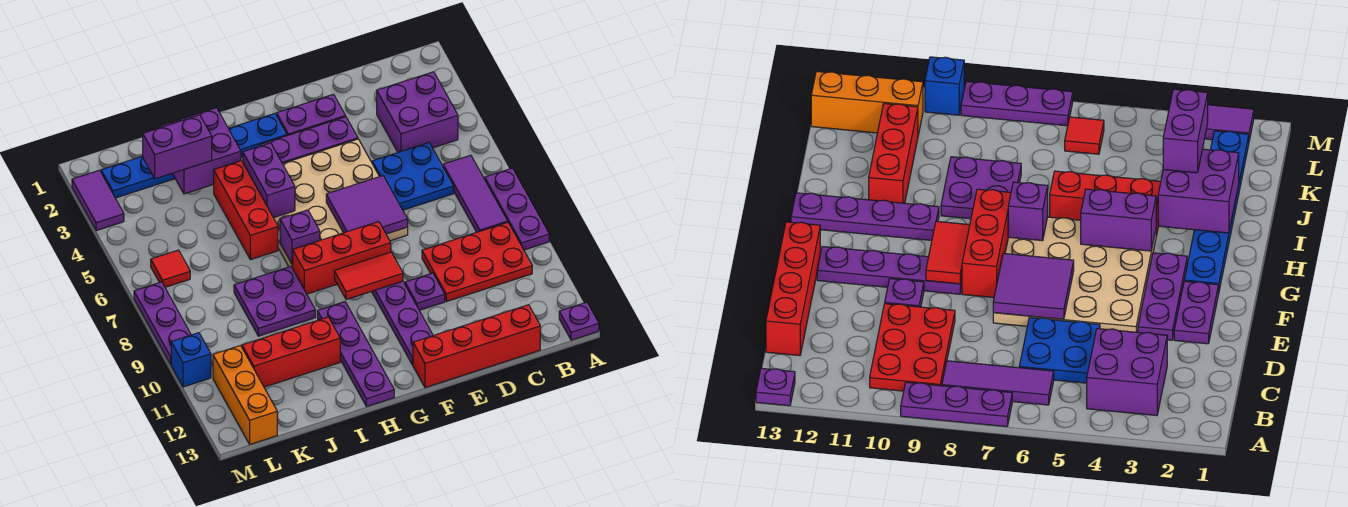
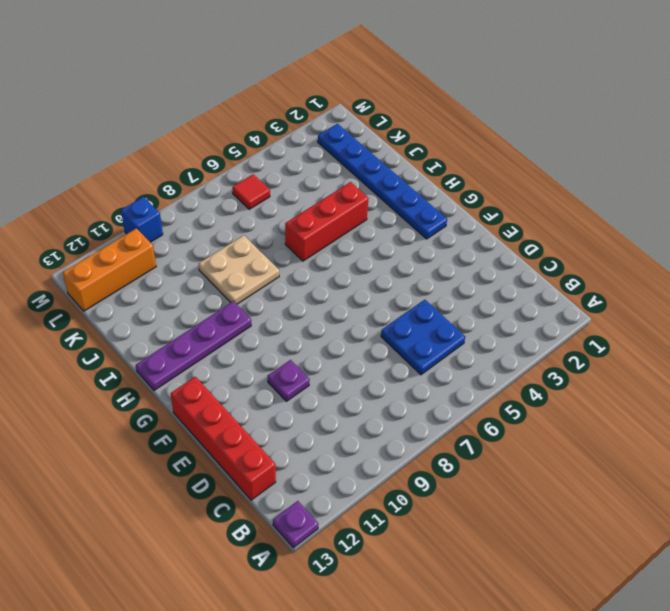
tan plate I8:J9 level 1 -> purple plate I8:J9 level 1
none -> purple plate A7:A9 level 1
none -> purple brick B3:C4 level 1
none -> purple tile B6:B8 level 1

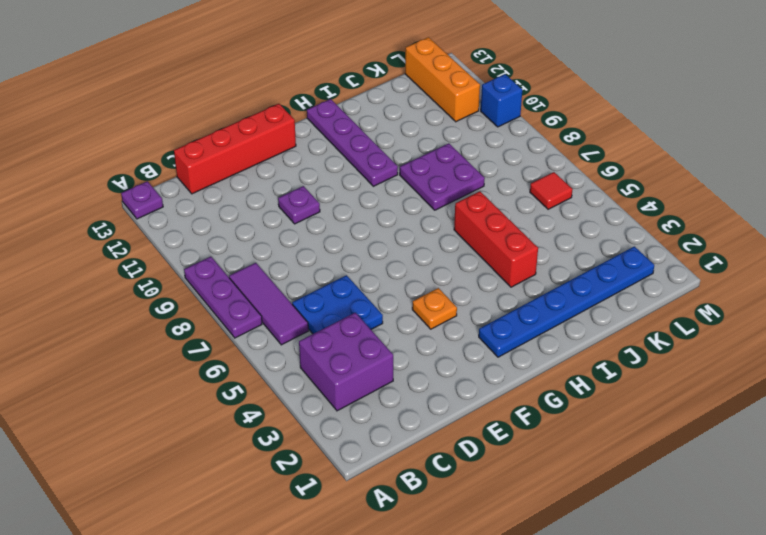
orange plate F4 level 1 -> tan plate E4:H7 level 1
none -> red plate B9:D10 level 1
none -> purple plate E2:F2 level 1
none -> purple plate E3:G3 level 1

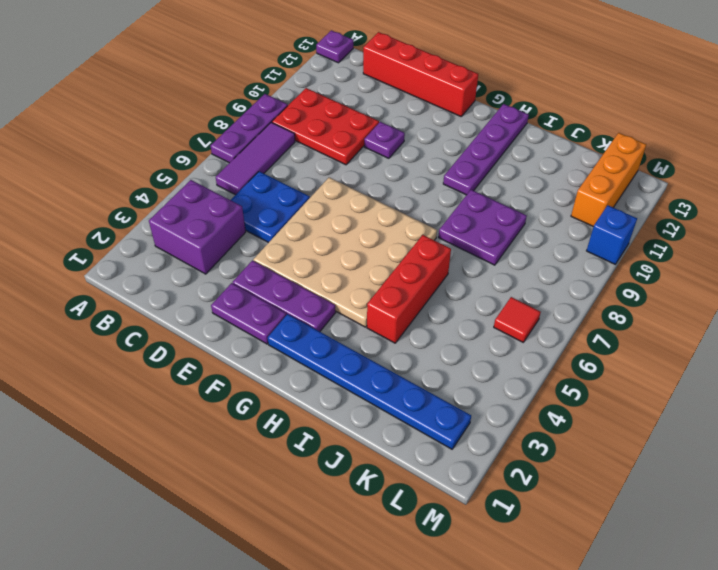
none -> red brick F8:H8 level 1
none -> purple plate F9:F12 level 1
none -> red brick I11:K11 level 1

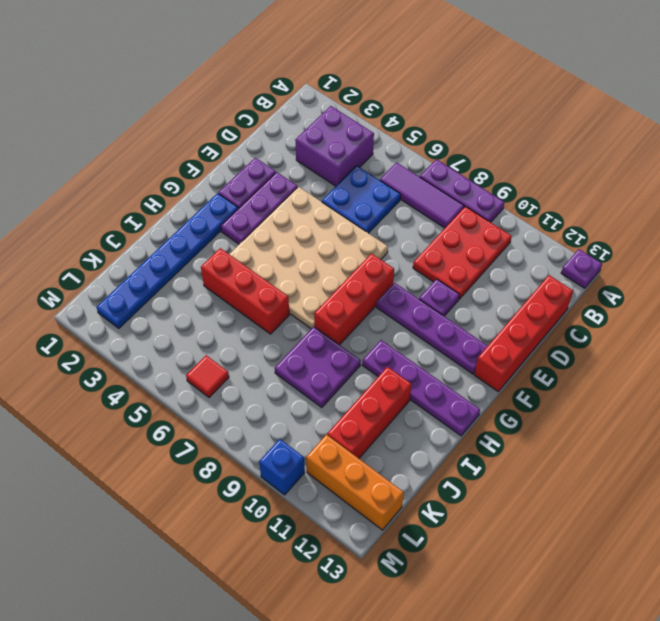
none -> purple tile M2:M3 level 1
none -> purple plate M7:M9 level 1
none -> purple tile E6:F7 level 2

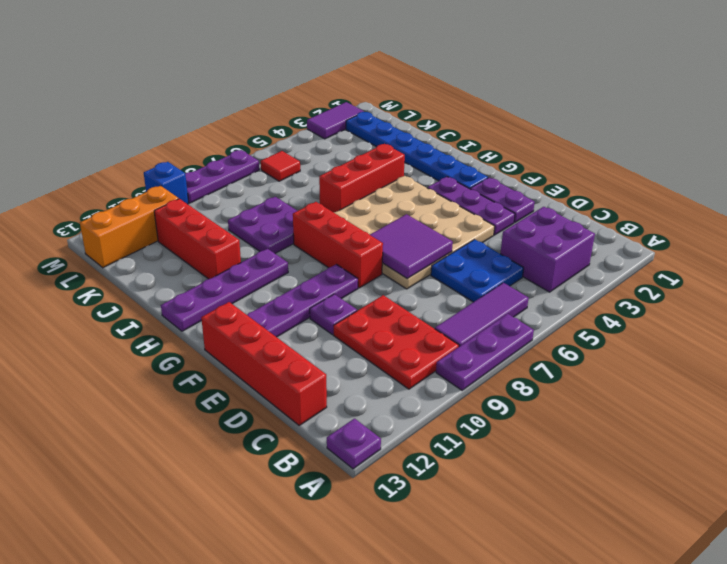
none -> red tile F9:G9 level 2
none -> purple brick H4:H5 level 2
none -> purple brick H7 level 2

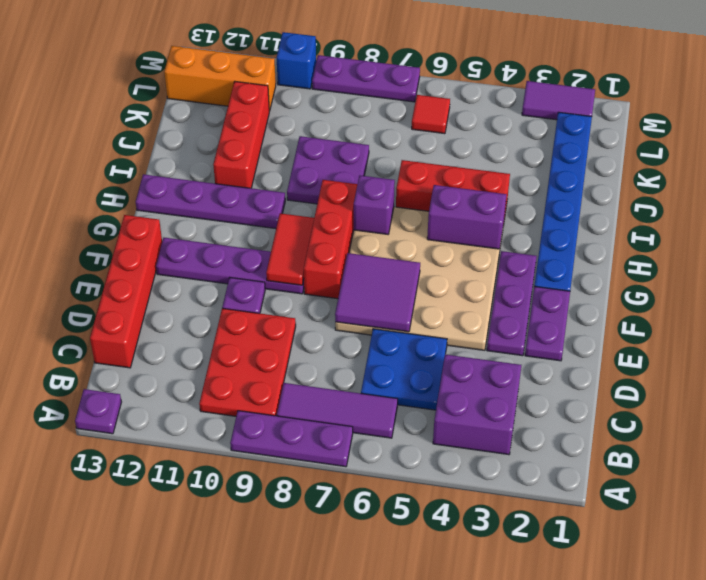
none -> purple brick I2:J3 level 2
none -> purple brick J3:K3 level 3

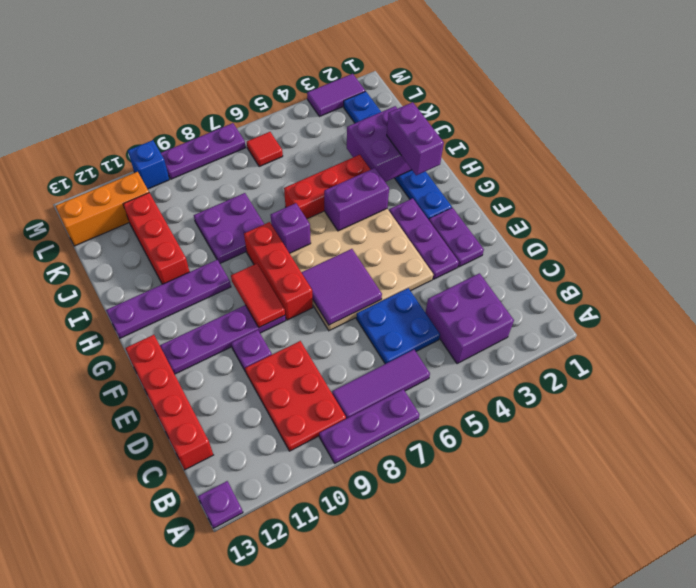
purple brick H2:I2 level 3 -> purple brick J3:K3 level 3

